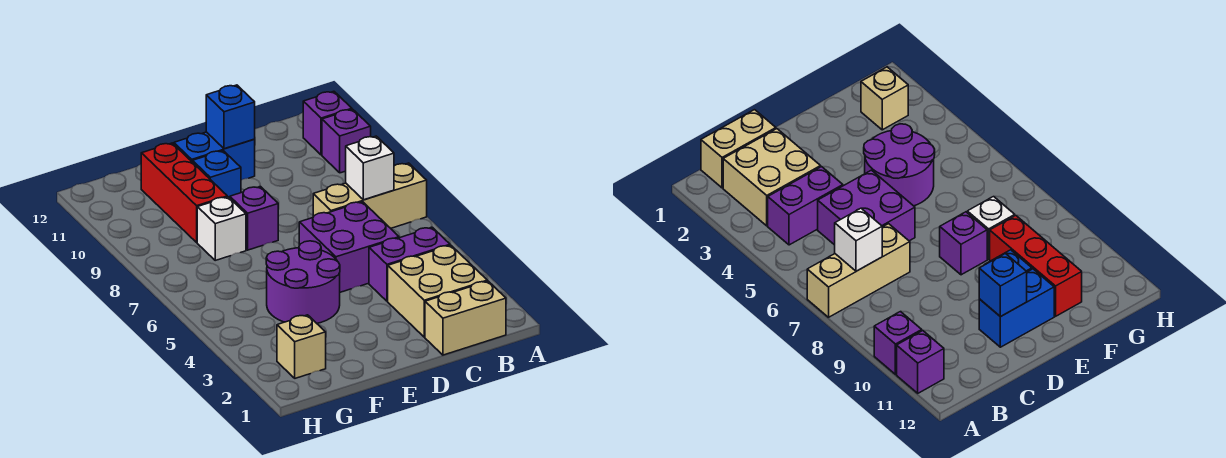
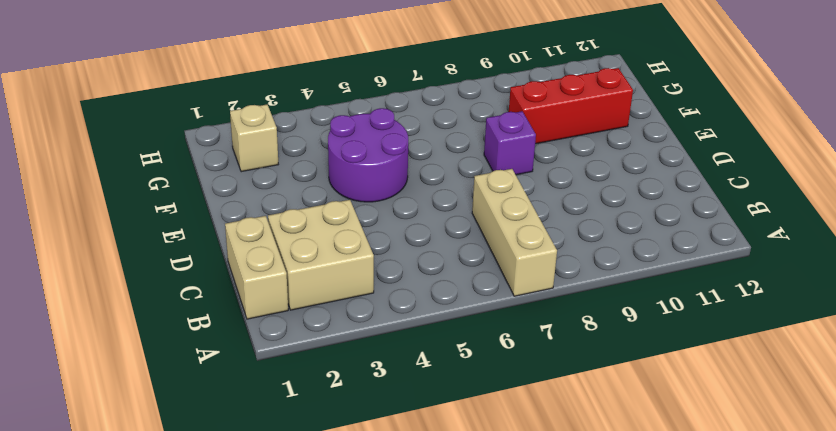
none -> purple brick A10 level 1
none -> purple brick A11 level 1
none -> purple brick B4:C4 level 1

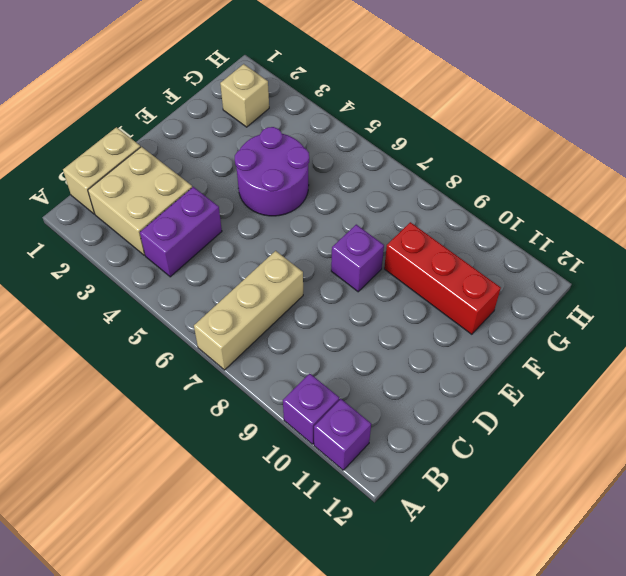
none -> purple brick C5:D6 level 1
none -> blue brick D11:E11 level 1
none -> blue brick E10 level 1

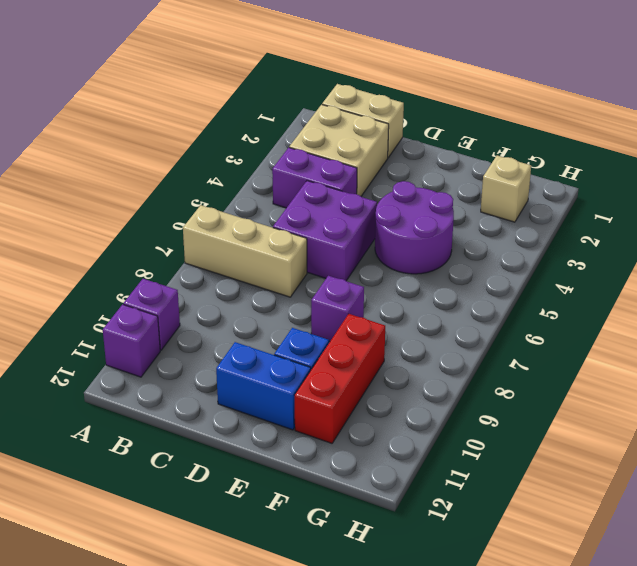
none -> white brick F8 level 1
none -> white brick B7 level 2
none -> blue brick D11 level 2

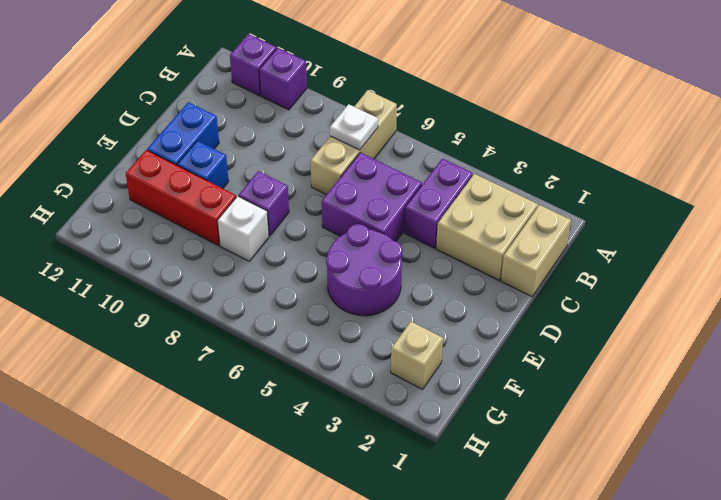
white plate B7 level 2 -> white brick B7 level 2
none -> blue brick D11 level 2

